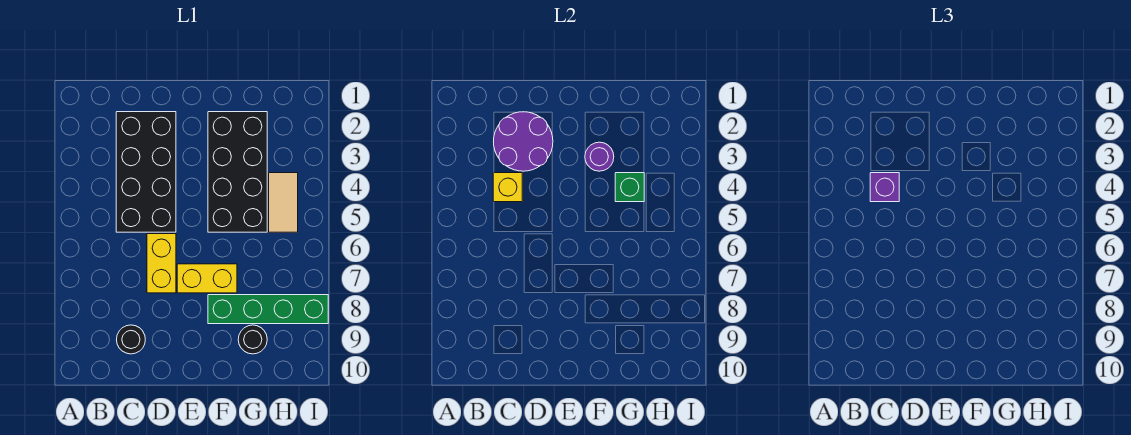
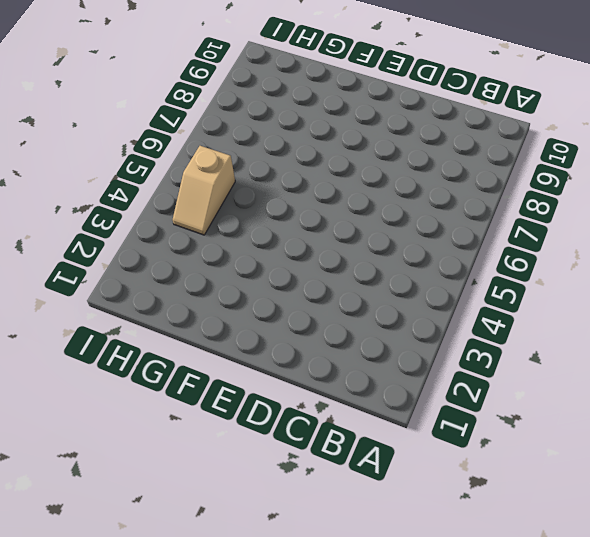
tan slope H4:H5 level 1 top 5 -> tan tile H4:H5 level 1
none -> black brick C2:D5 level 1
none -> black round brick C9 level 1
none -> yellow brick D6:D7 level 1

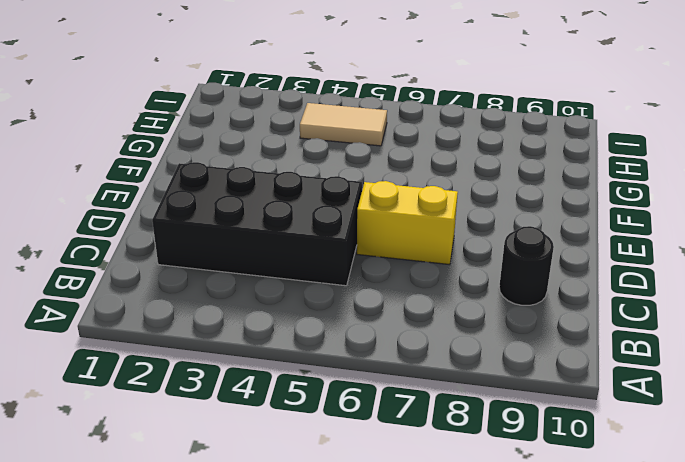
none -> yellow brick E7:F7 level 1
none -> black brick F2:G5 level 1
none -> green brick F8:I8 level 1

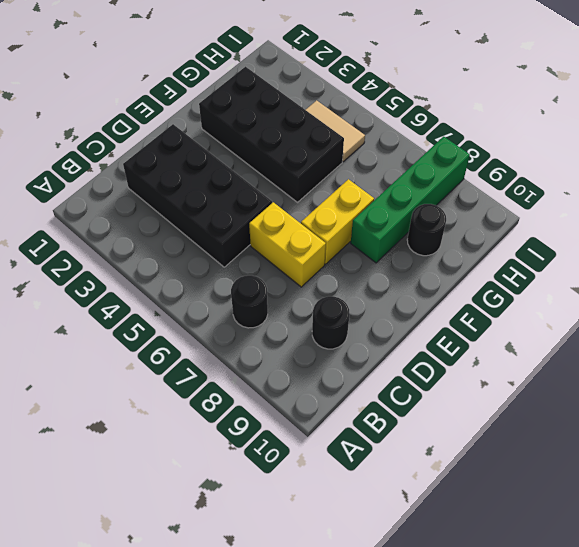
black round brick B7 level 1 -> none
none -> purple round brick C2:D3 level 2
none -> yellow brick C4 level 2
none -> purple round brick F3 level 2

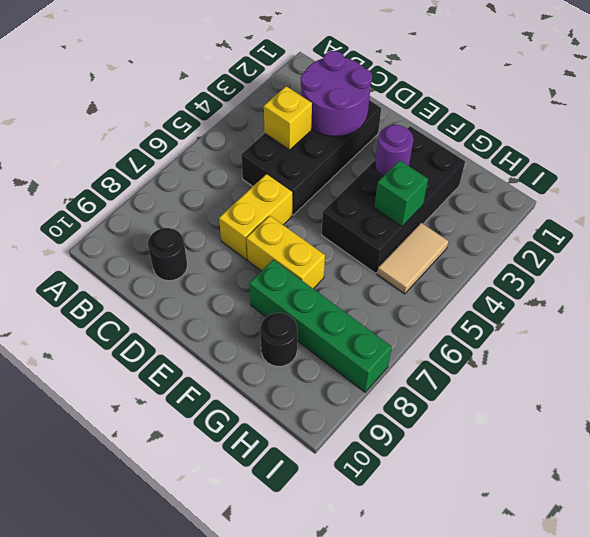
none -> purple brick C4 level 3

